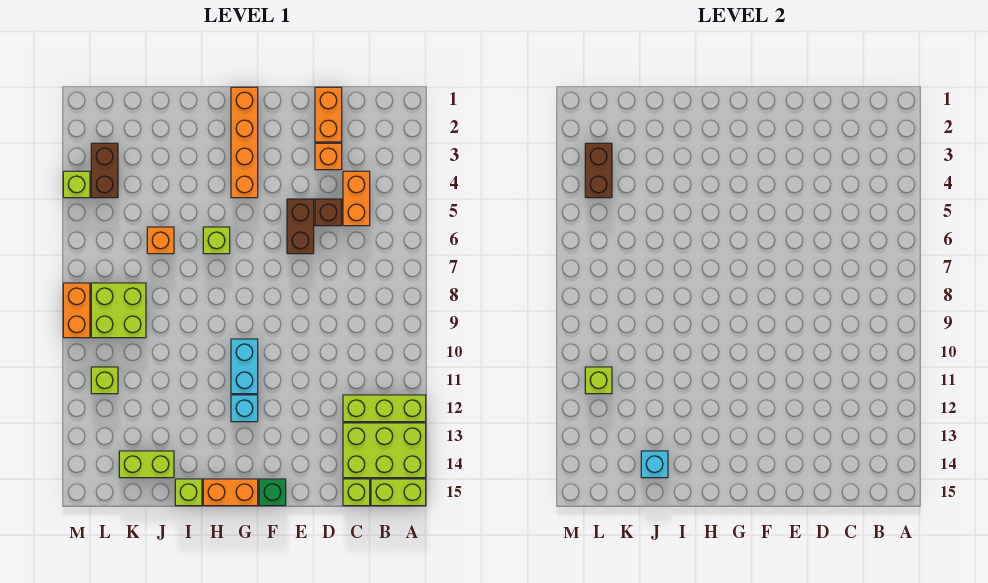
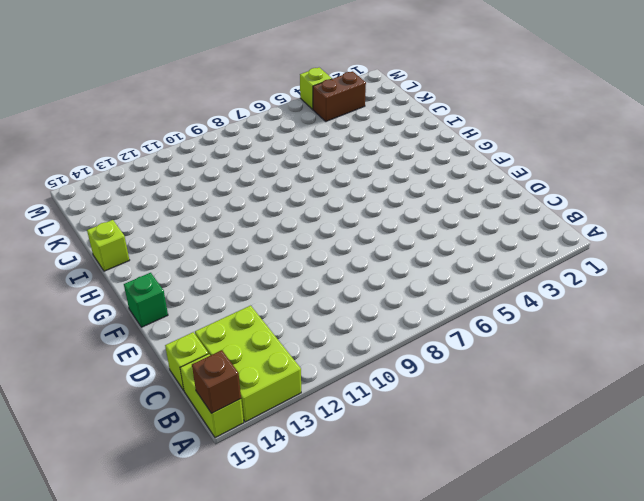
brown brick A15 level 2 -> brown brick D5 level 1
none -> lime brick A12:C12 level 1
none -> orange brick C4:C5 level 1
none -> orange brick D1:D2 level 1

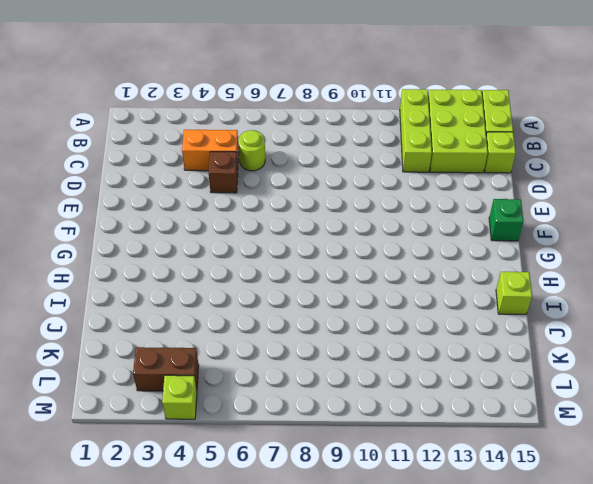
lime round brick C6 level 1 -> none
none -> orange brick D1:D2 level 1
none -> orange brick D3 level 1
none -> brown brick E5:E6 level 1

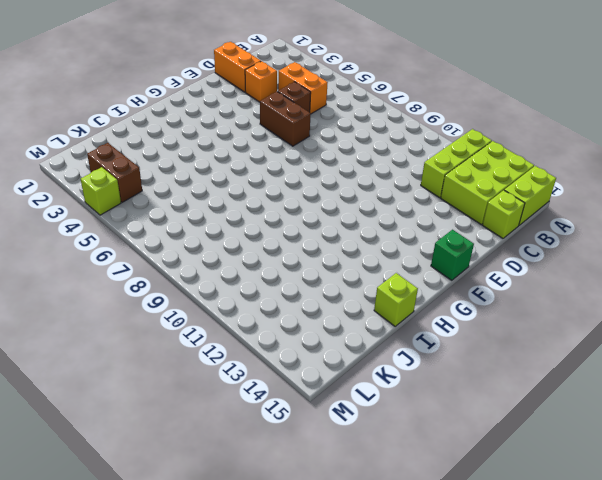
none -> orange brick G1:G4 level 1
none -> cyan brick G10:G11 level 1
none -> cyan brick G12 level 1

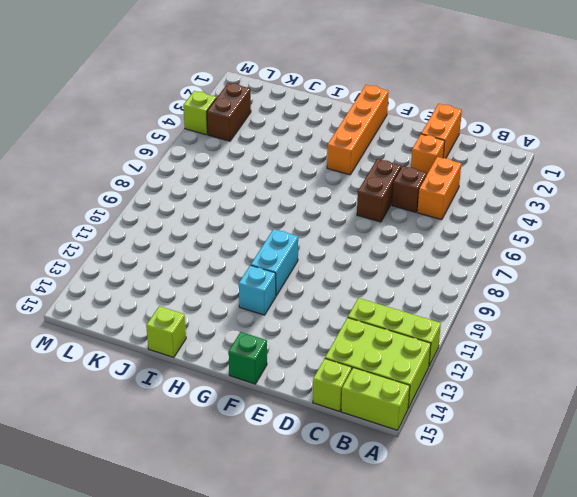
none -> orange brick G15:H15 level 1
none -> lime brick H6 level 1
none -> orange brick J6 level 1

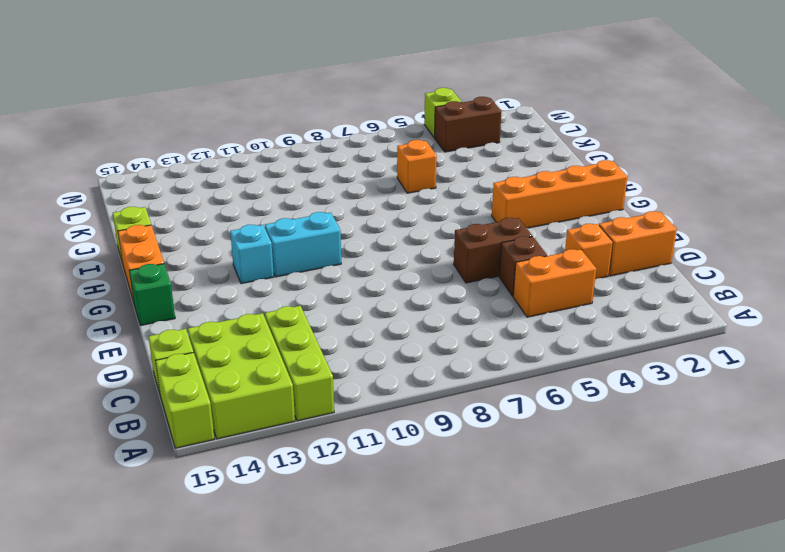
none -> lime brick H6 level 1
none -> lime brick J14:K14 level 1
none -> lime brick K8:L9 level 1

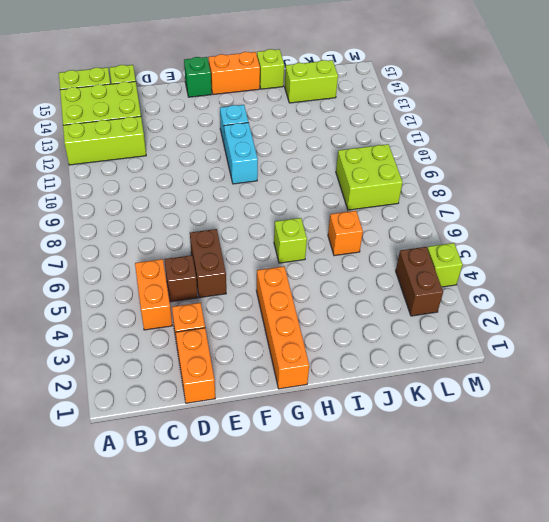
none -> lime brick L11 level 1
none -> orange brick M8:M9 level 1
none -> cyan brick J14 level 2

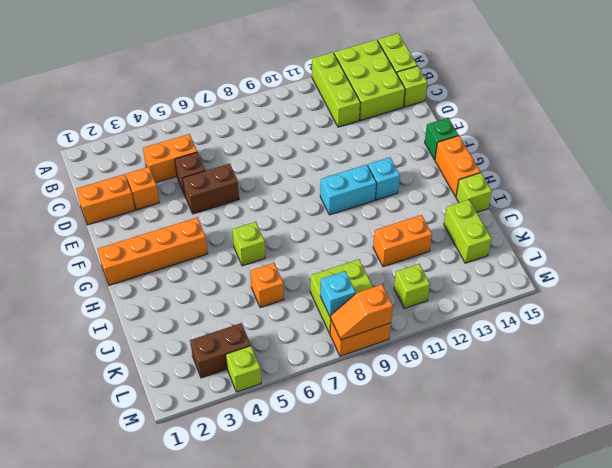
orange brick J11:J12 level 1 -> none
cyan brick L8 level 2 -> cyan brick J14 level 2
orange slope M8:M9 level 2 top 9 -> none
none -> brown brick L3:L4 level 2
none -> lime brick L11 level 2

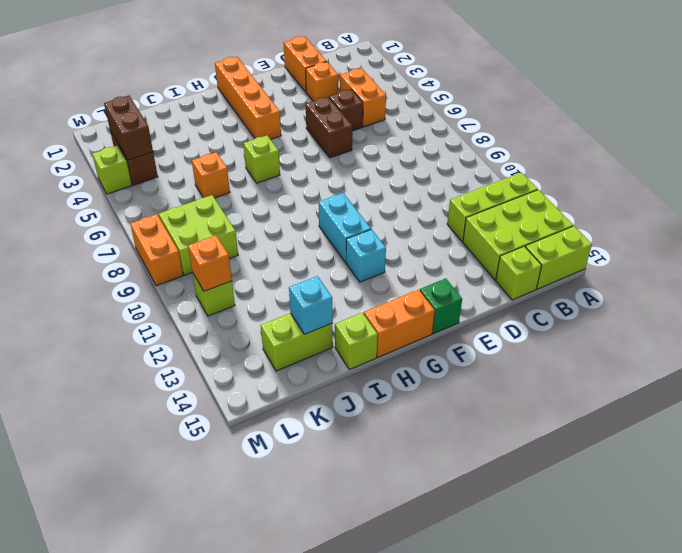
orange brick L11 level 2 -> lime brick L11 level 2

